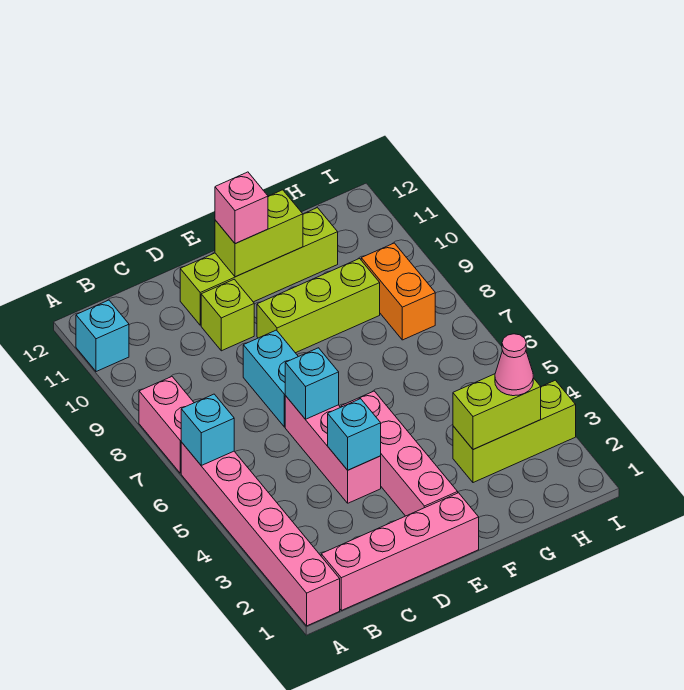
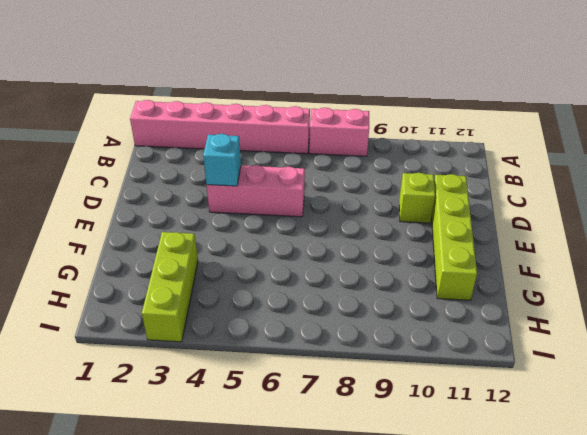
none -> cyan brick A11 level 1
none -> pink brick B1:E1 level 1
none -> cyan brick D7:D8 level 1

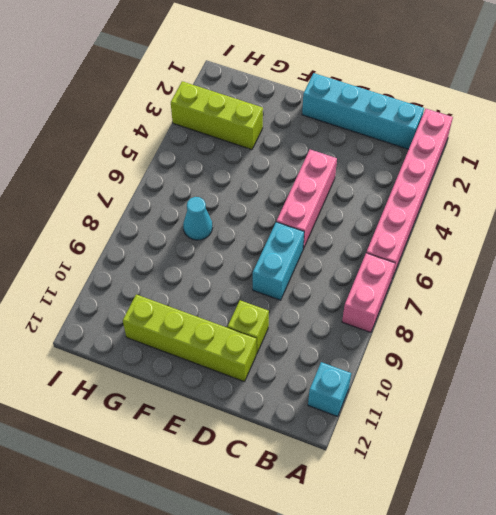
cyan brick B1:E1 level 1 -> pink brick B1:E1 level 1
cyan cone G7 level 1 -> none
none -> pink brick E2:E5 level 1
none -> lime brick E9:G9 level 1
none -> orange brick H8:H9 level 1

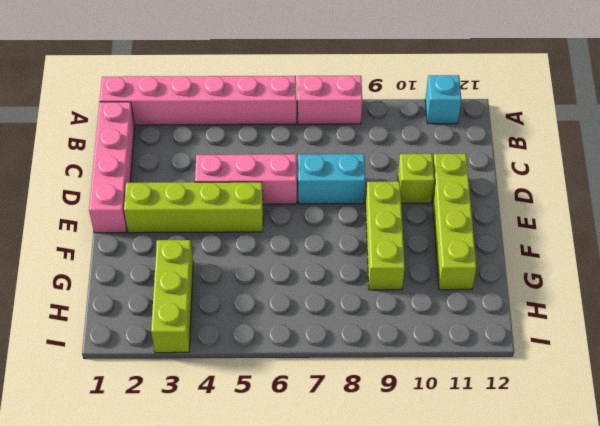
lime brick E2:E5 level 1 -> pink brick E2:E5 level 1
none -> orange brick H8:H9 level 1
none -> cyan brick A6 level 2
none -> cyan brick D4 level 2

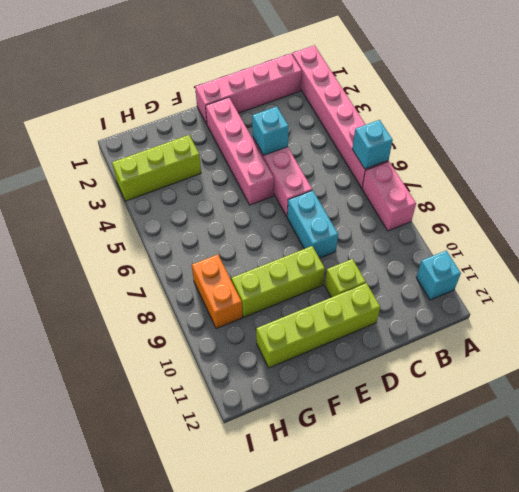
none -> cyan brick D6 level 2
none -> lime brick E11:F11 level 2
none -> lime brick G3:H3 level 2

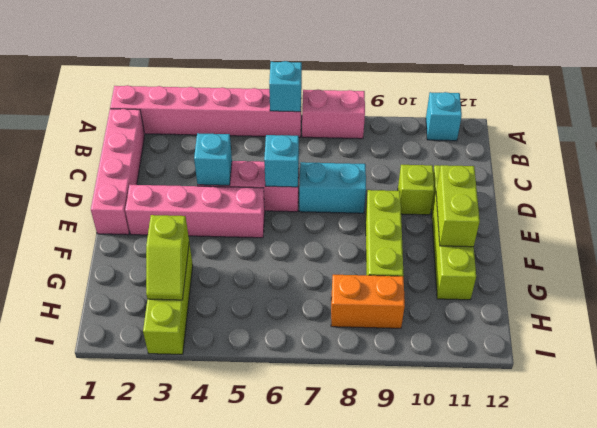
lime slope G3:H3 level 2 top G -> lime brick G3:H3 level 2
none -> pink brick E11 level 3
none -> pink cone H3 level 3

